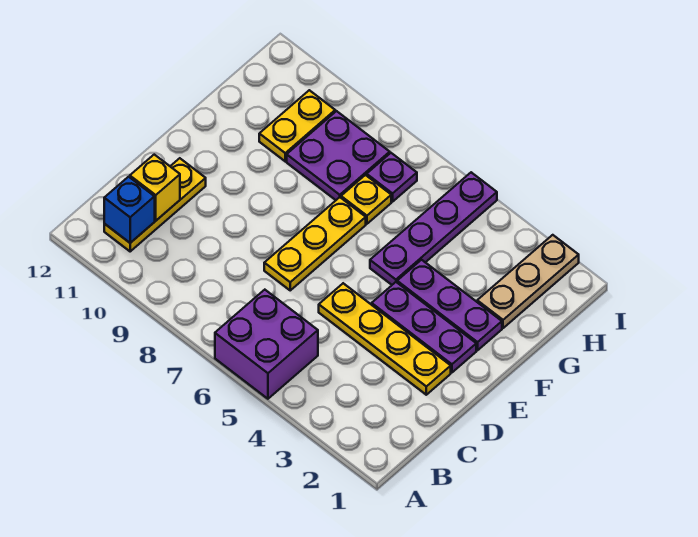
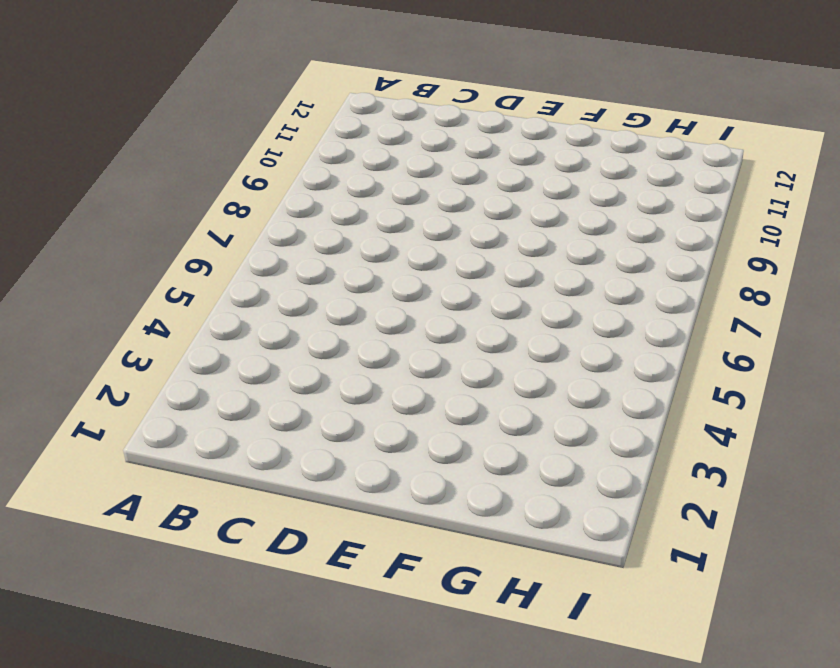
none -> purple brick A5:B6 level 1
none -> yellow plate B11:D11 level 1
none -> yellow plate D2:D5 level 1

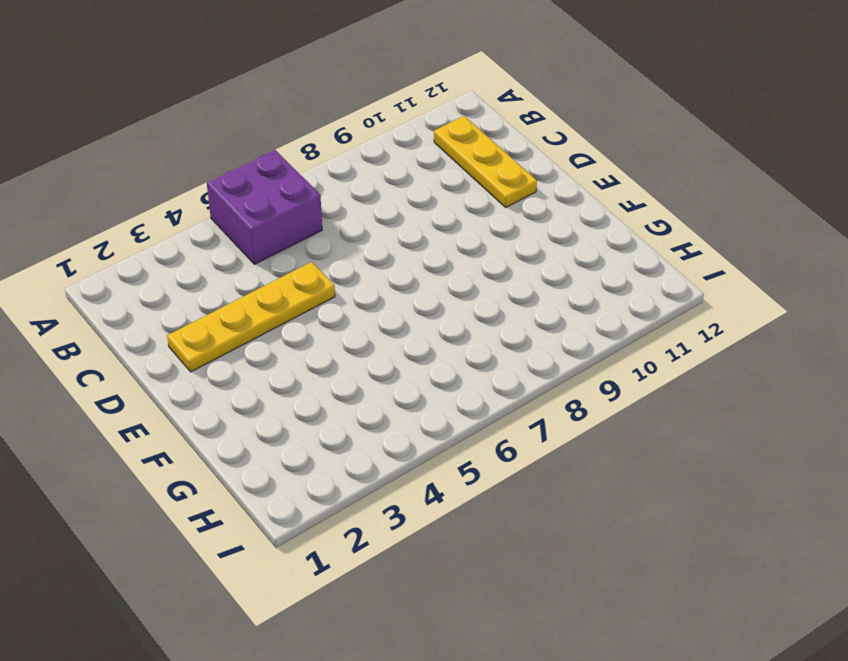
none -> yellow plate D7:F7 level 1
none -> purple plate E2:E4 level 1
none -> purple plate F2:F4 level 1

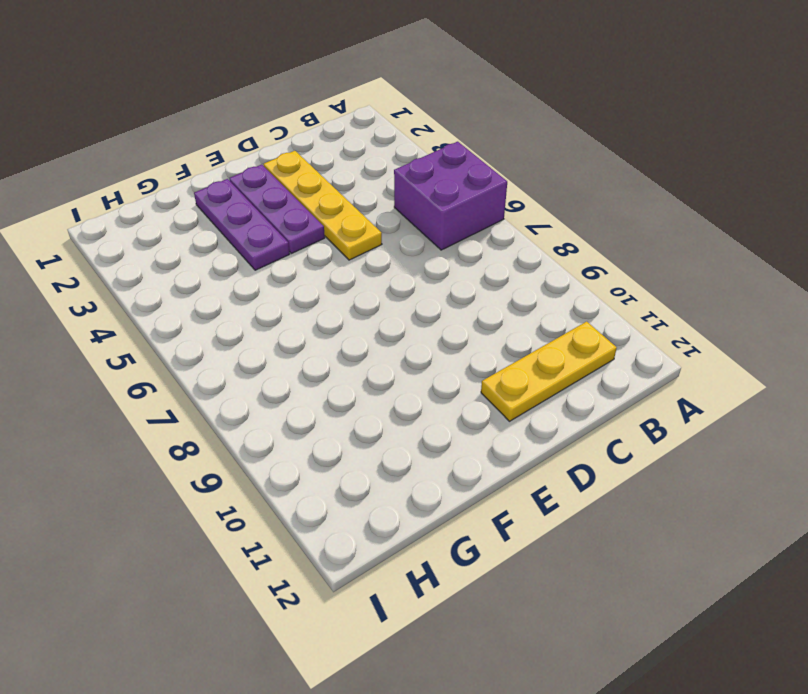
none -> yellow plate D7:F7 level 1
none -> purple plate F5:I5 level 1
none -> tan plate G2:I2 level 1

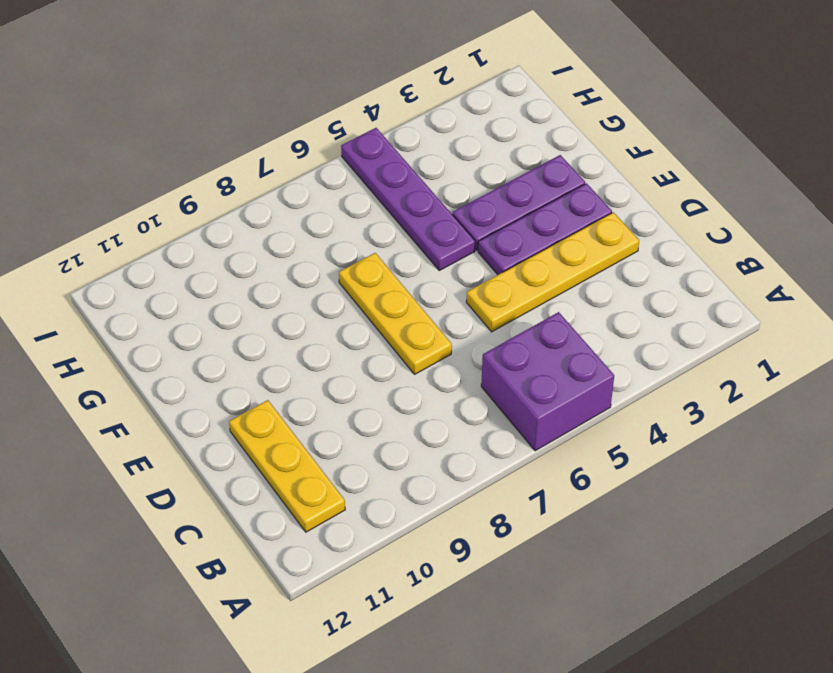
none -> tan plate G2:I2 level 1
none -> yellow plate G7 level 1
none -> purple plate G8:H9 level 1

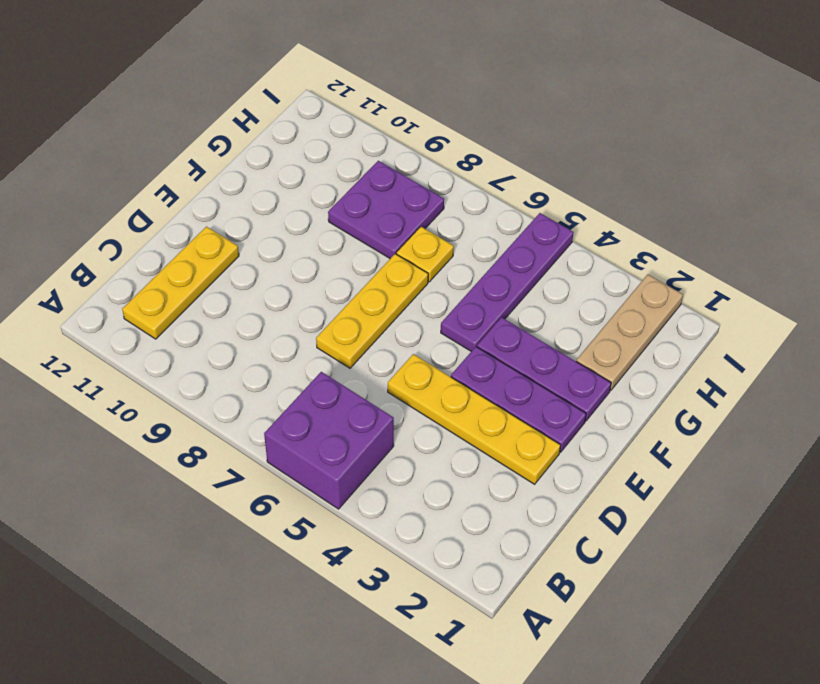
none -> yellow plate G10:H10 level 1
none -> purple plate H7 level 1
none -> blue brick B11 level 2

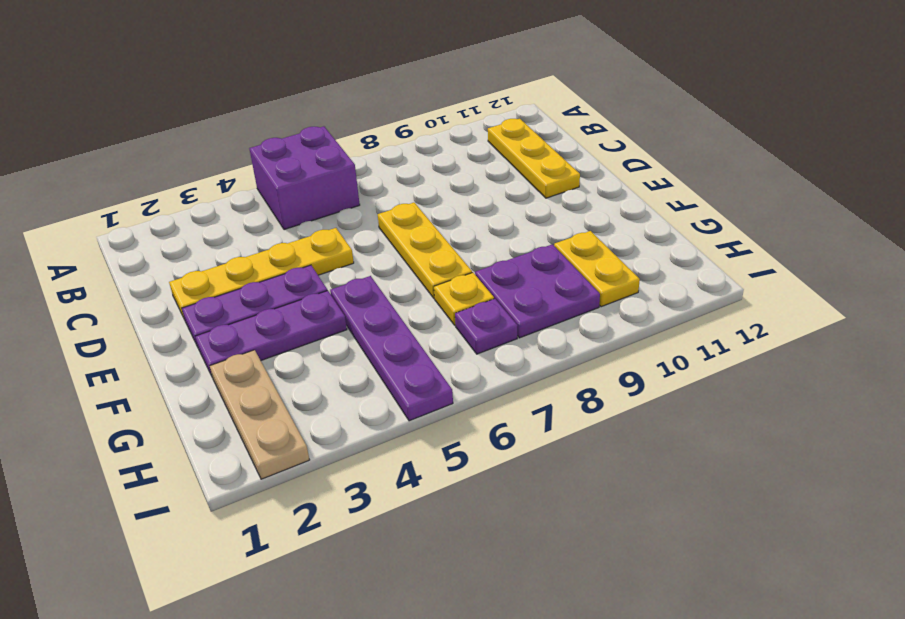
none -> blue brick B11 level 2
none -> yellow brick C11 level 2

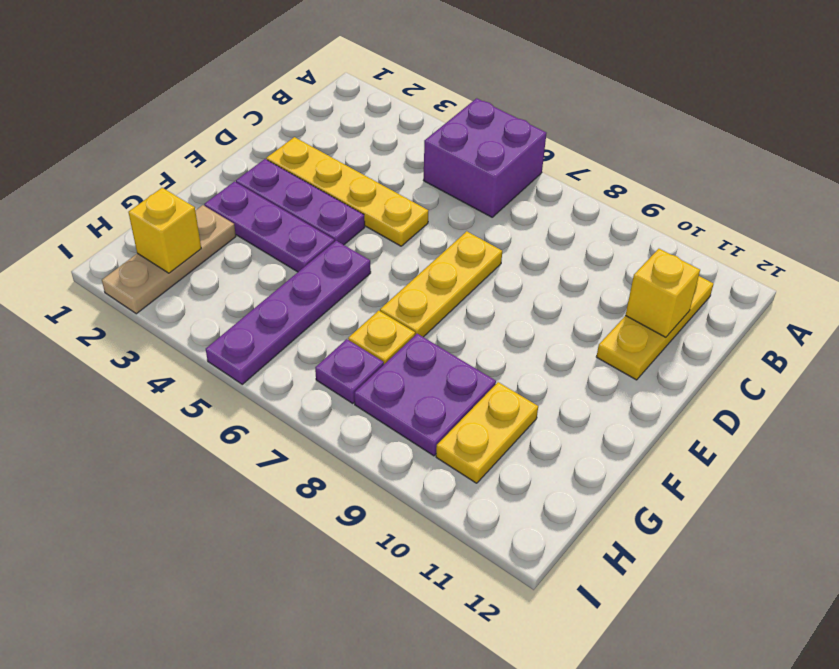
yellow brick H2 level 2 -> none
none -> blue brick B11 level 2

